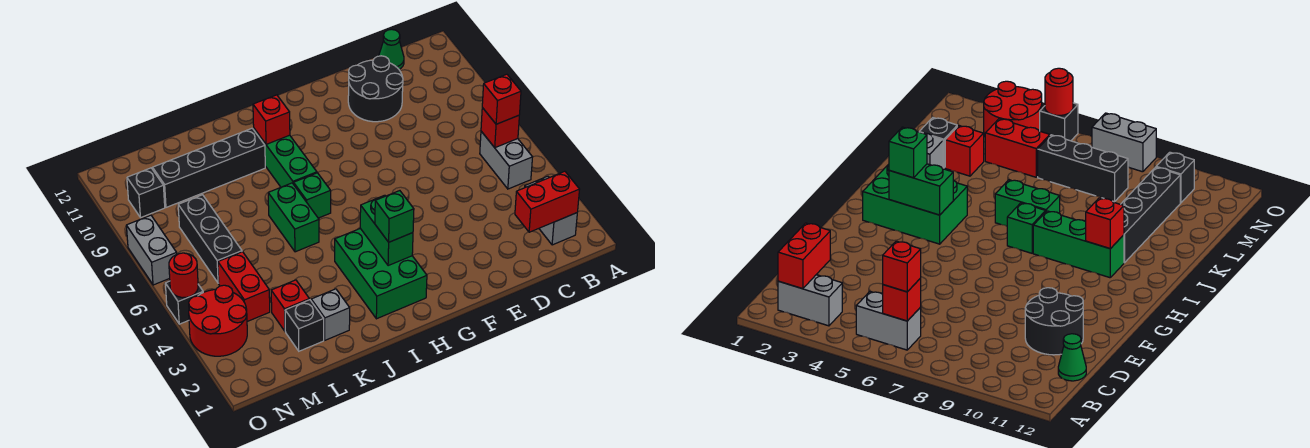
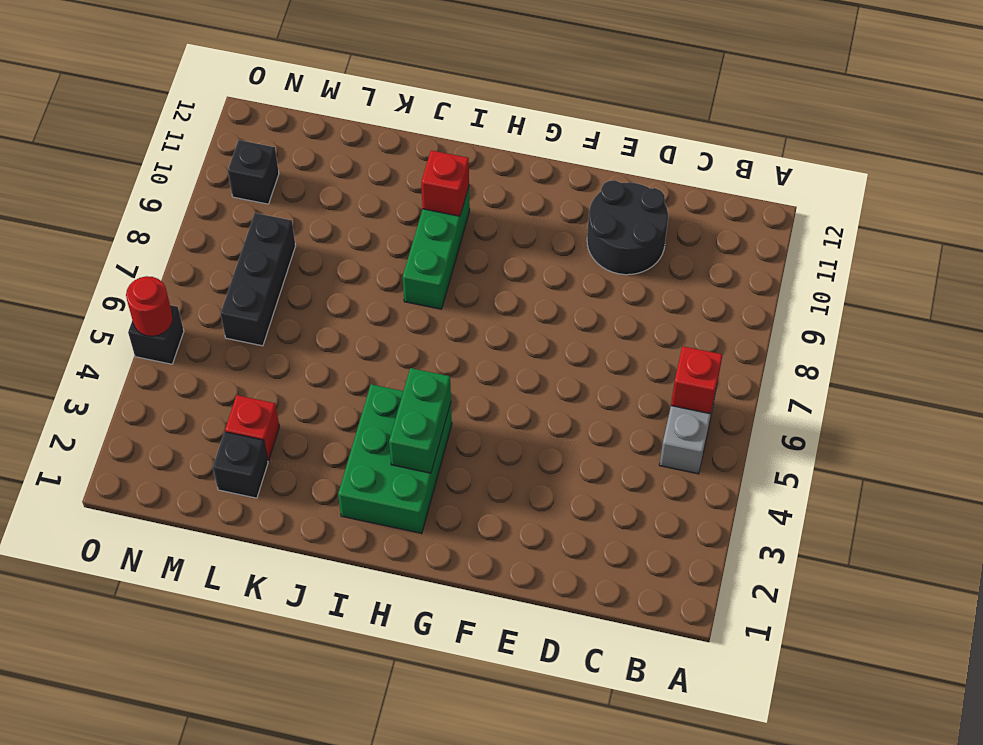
none -> grey brick B2:B3 level 1
none -> green cone C12 level 1
none -> green brick I7 level 1

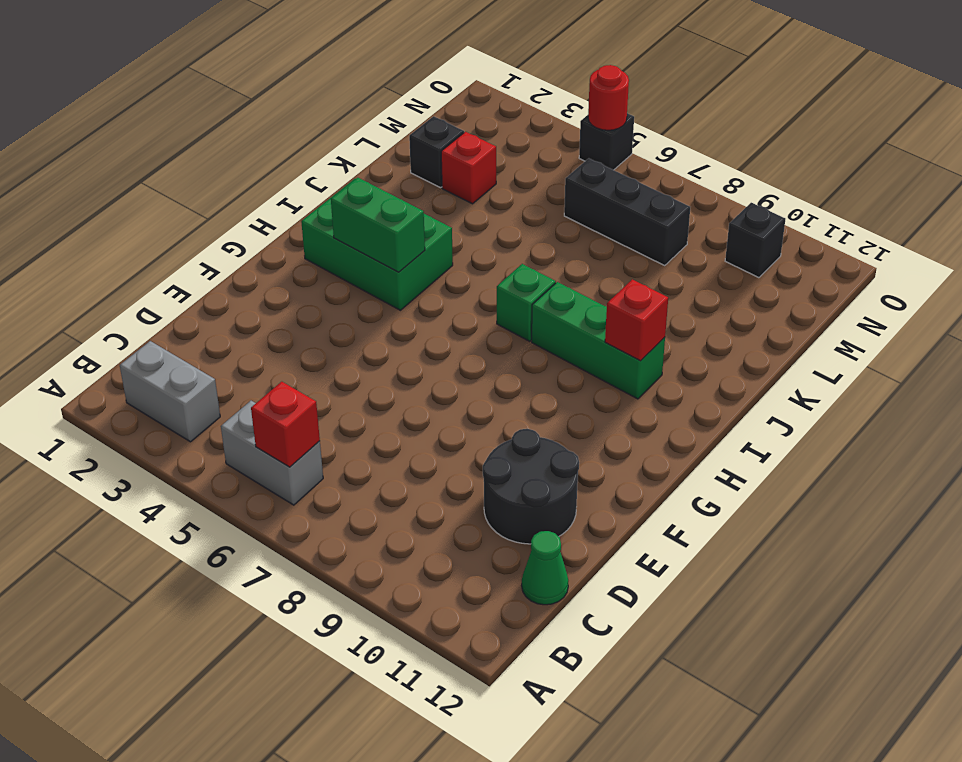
none -> green brick J6:J7 level 1
none -> black brick J10:M10 level 1
none -> grey brick K2 level 1

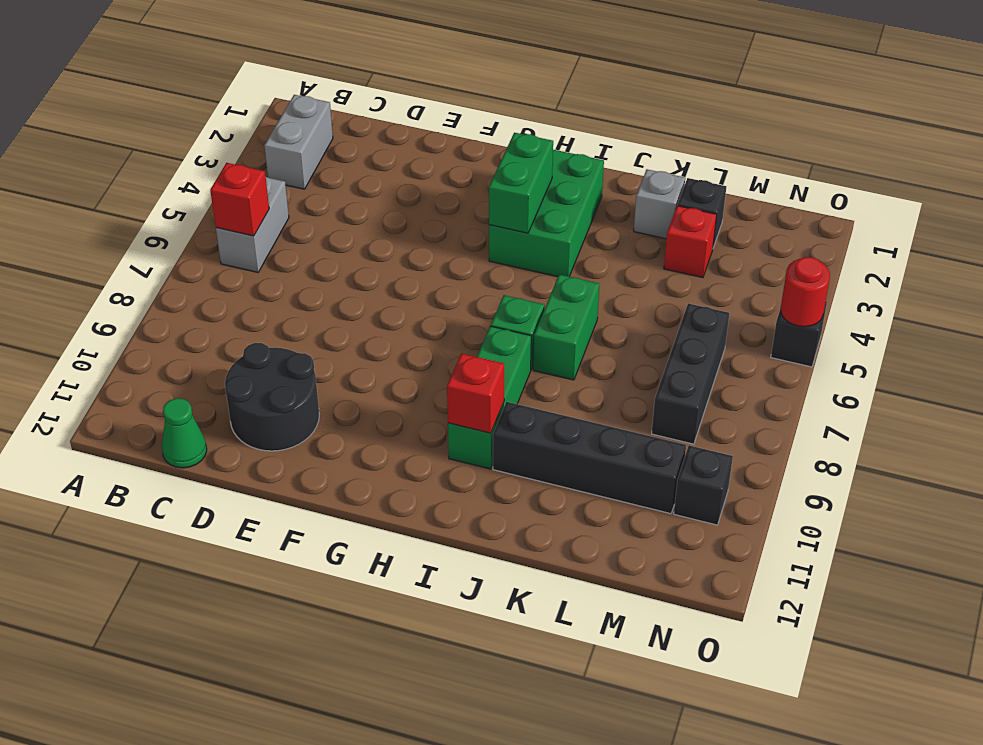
none -> red brick M4:M5 level 1
none -> red round brick N3:O4 level 1
none -> grey brick O7:O8 level 1

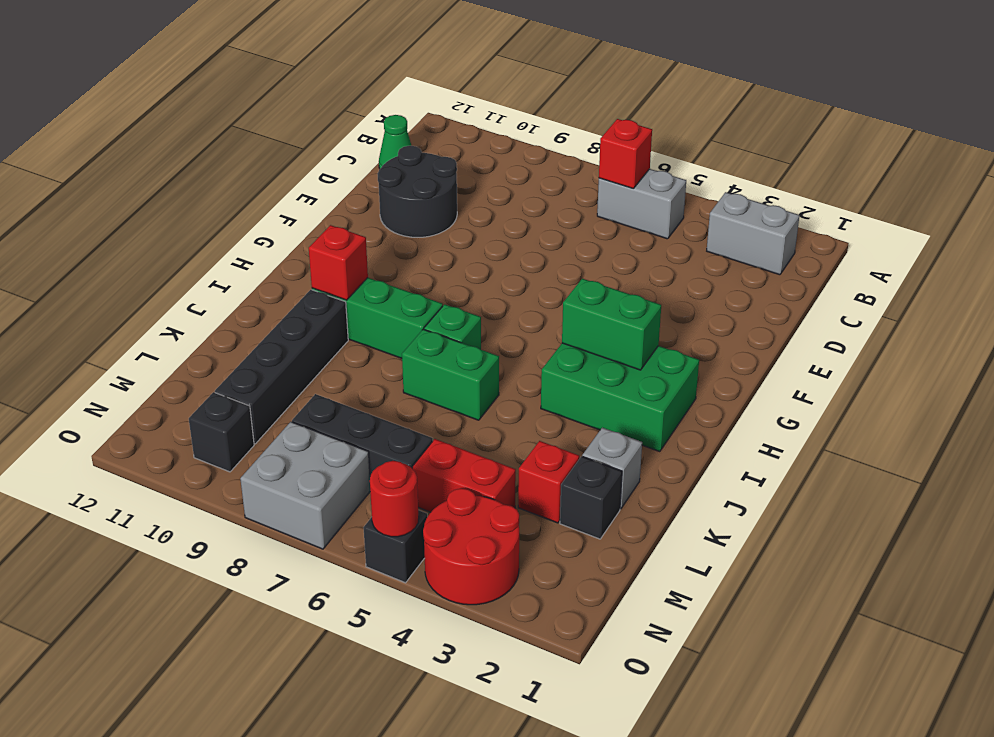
grey brick N7:O8 level 1 -> grey brick O7:O8 level 1
none -> red brick B2:C2 level 2
none -> red brick B6 level 3
none -> green brick H3 level 3

